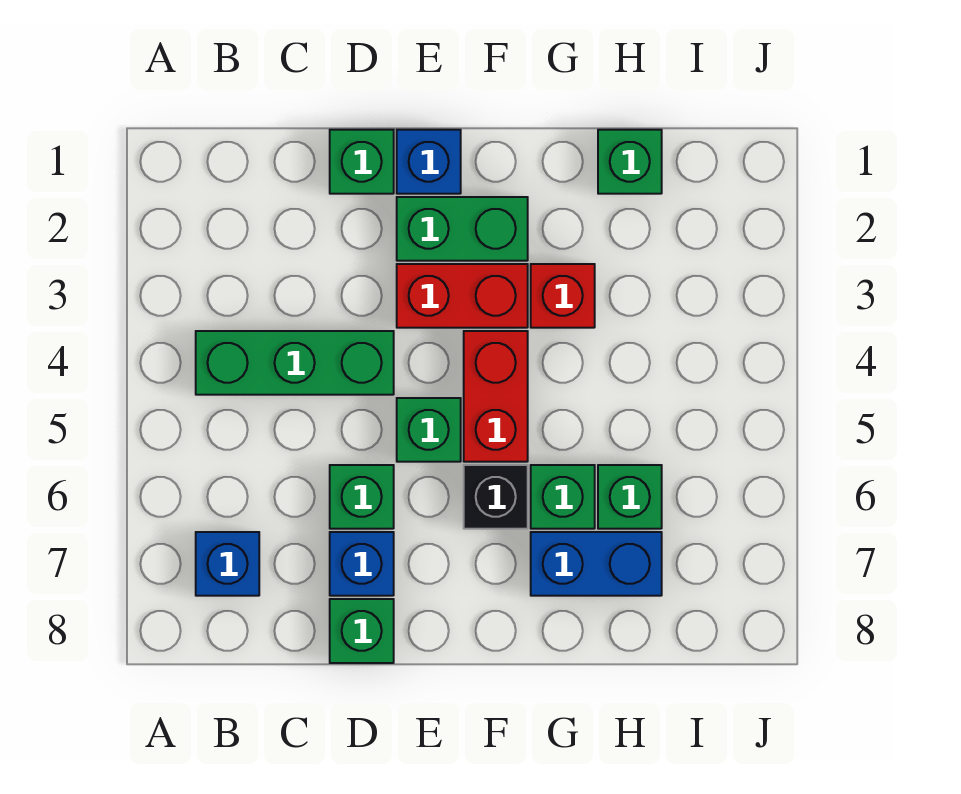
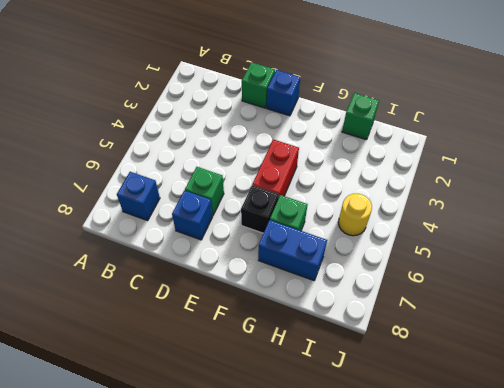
yellow round brick I5 level 1 -> none
none -> green brick B4:D4 level 1
none -> green brick D8 level 1
none -> green brick E2:F2 level 1

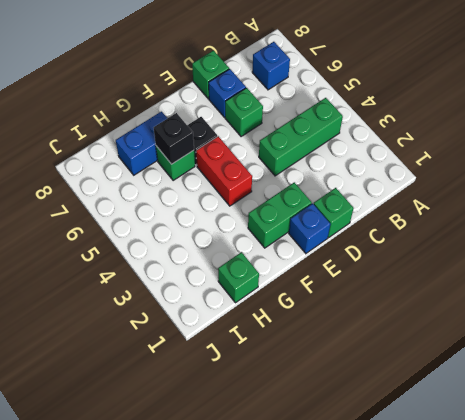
black brick G6 level 2 -> none
none -> red brick E3:F3 level 1
none -> green brick E5 level 1
none -> red brick G3 level 1

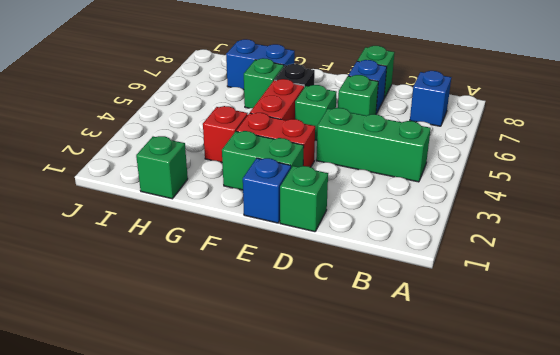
none -> green brick H6 level 1

